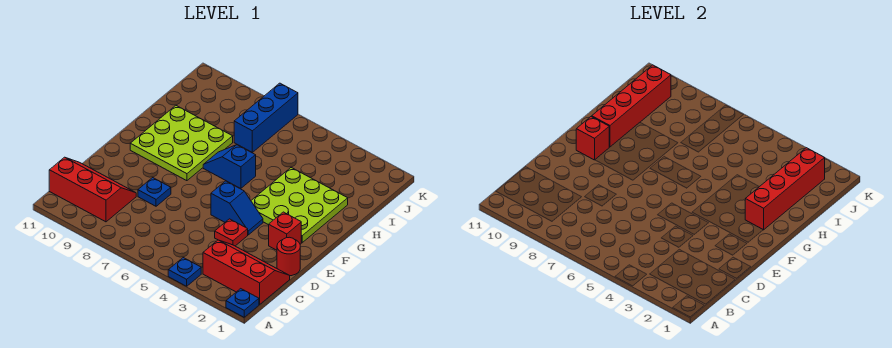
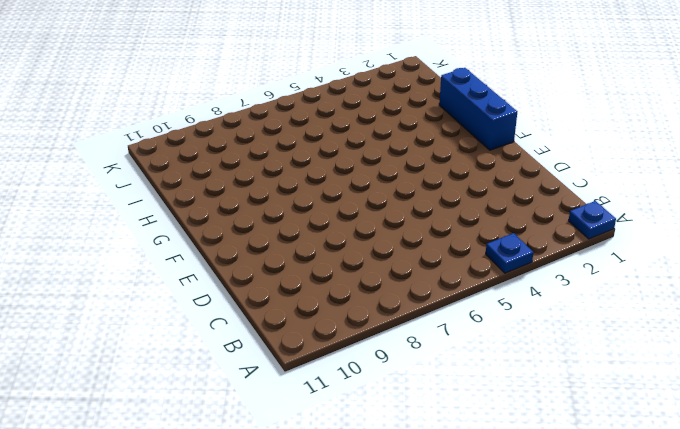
blue brick F1:H1 level 1 -> blue brick I7:K7 level 1
none -> red slope B1:C3 level 1 top B
none -> red slope B9:C11 level 1 top B
none -> red round brick D1 level 1

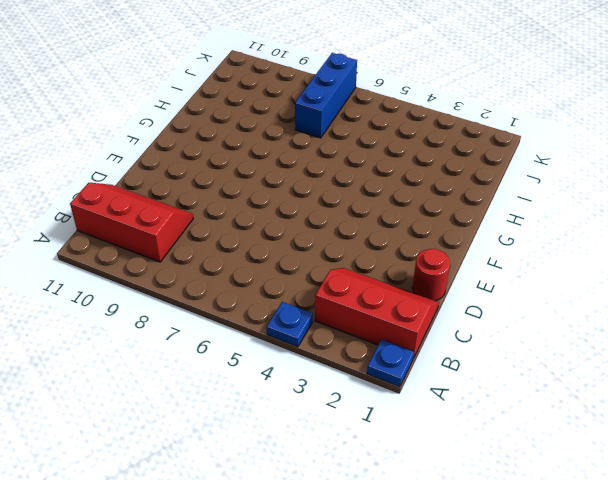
none -> red plate D4 level 1
none -> blue plate D8 level 1
none -> red brick E2 level 1

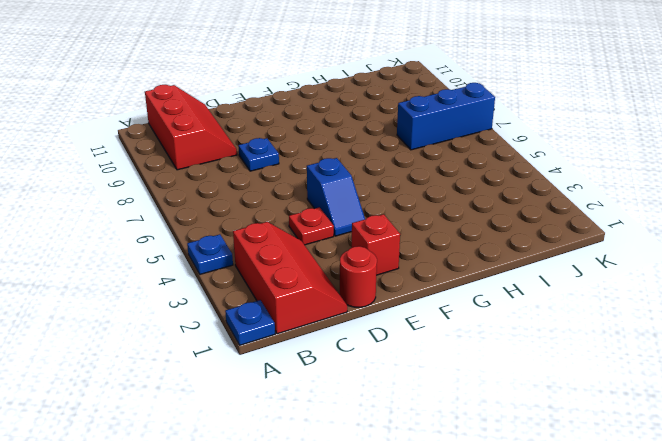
none -> lime plate F2:H4 level 1
none -> lime plate F8:H10 level 1
none -> blue slope G6:G7 level 1 top 6

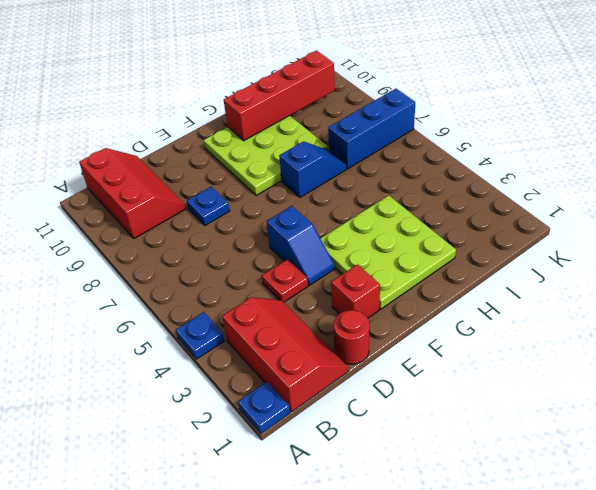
blue slope G7:H7 level 1 top G -> blue slope G6:G7 level 1 top 6
none -> red brick F10 level 2
none -> red brick G2:J2 level 2

